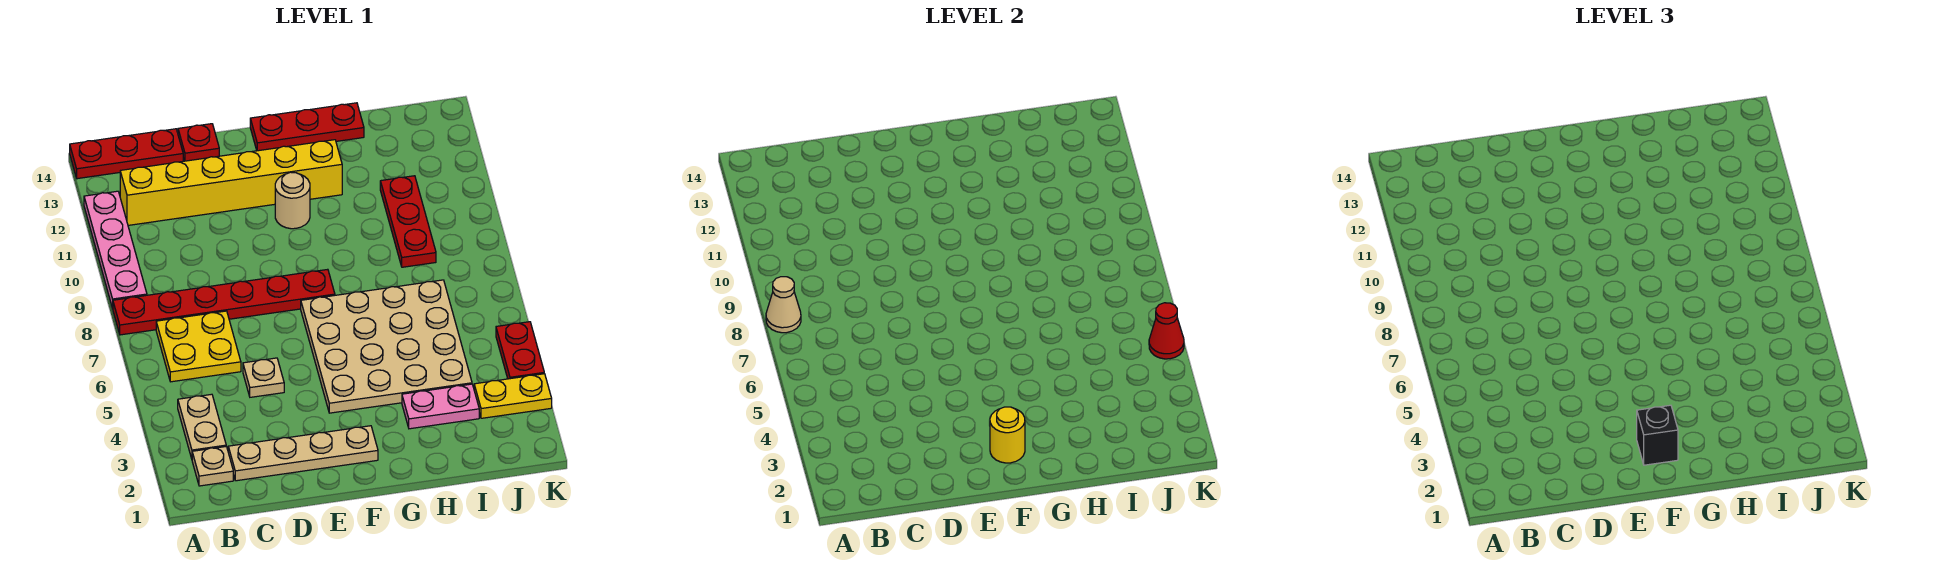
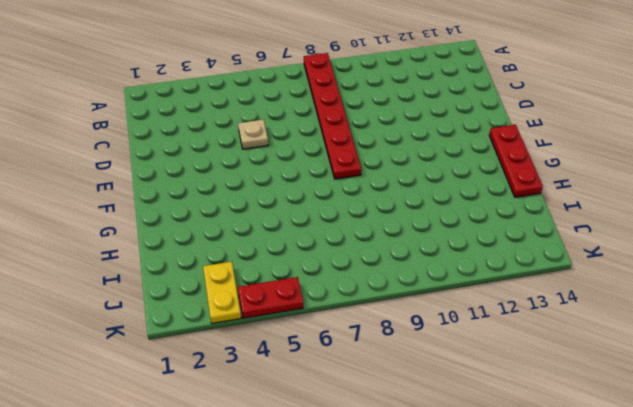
none -> pink plate A9:A12 level 1
none -> red plate A14:C14 level 1
none -> tan plate B2 level 1

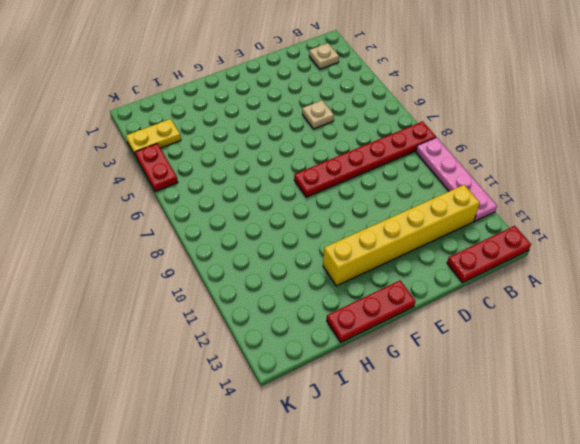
none -> tan plate B3:B4 level 1
none -> yellow plate B6:C7 level 1
none -> tan plate C2:F2 level 1

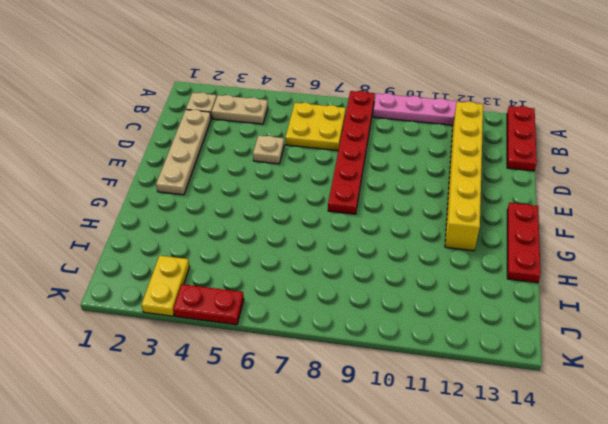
none -> red plate D14 level 1
none -> tan plate F4:I7 level 1
none -> tan round brick F11 level 1

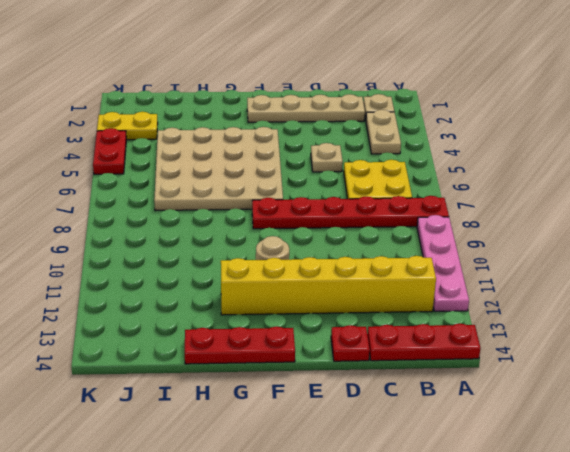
none -> pink plate H3:I3 level 1
none -> red plate I9:I11 level 1
none -> tan cone A8 level 2

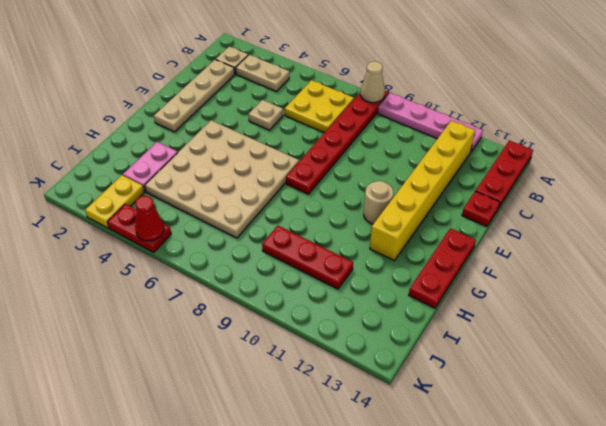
none -> yellow round brick F2 level 2
none -> black brick F2 level 3

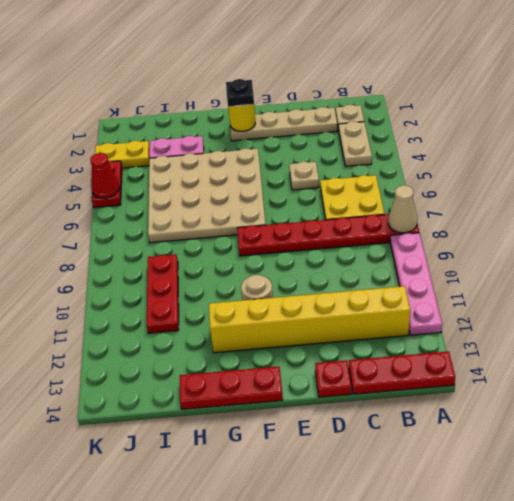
black plate F2 level 3 -> black brick F2 level 3

